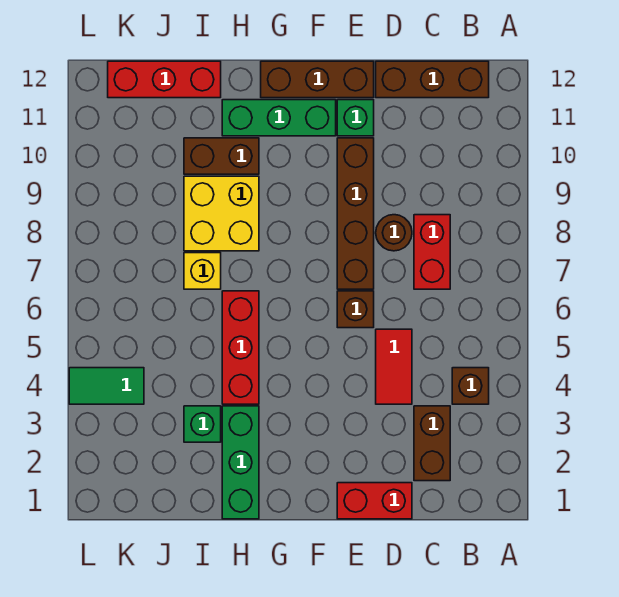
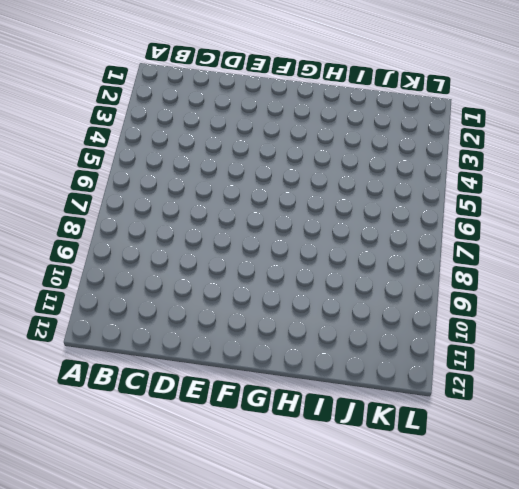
none -> brown brick B4 level 1
none -> brown brick B12:D12 level 1
none -> brown brick C2:C3 level 1

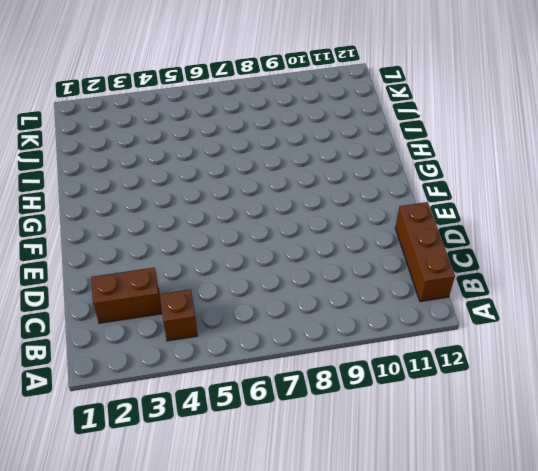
none -> red brick C7:C8 level 1
none -> red brick D1:E1 level 1
none -> red tile D4:D5 level 1

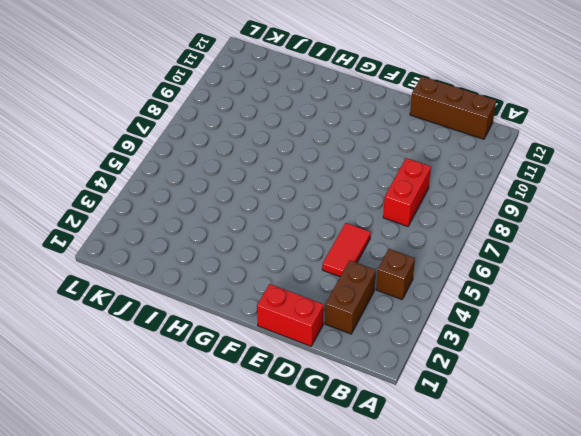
none -> brown round brick D8 level 1
none -> brown brick E6 level 1
none -> brown brick E7:E10 level 1

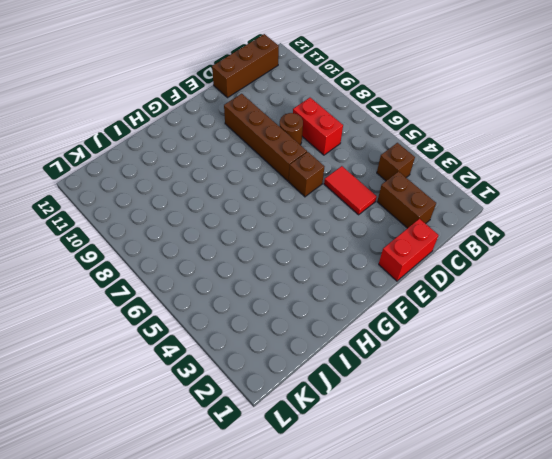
none -> green brick E11 level 1
none -> brown brick E12:G12 level 1
none -> green brick F11:H11 level 1

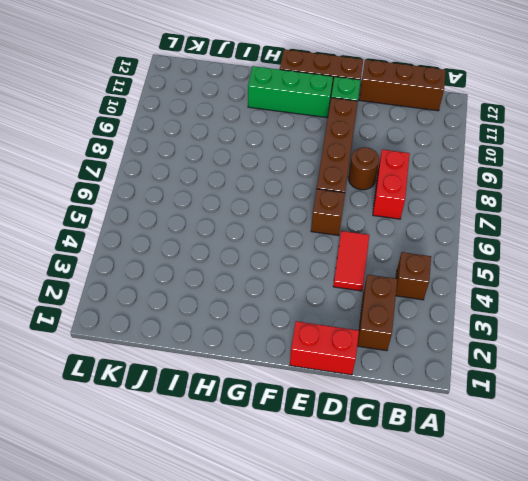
none -> green brick H1:H3 level 1
none -> red brick H4:H6 level 1
none -> yellow brick H8:I9 level 1

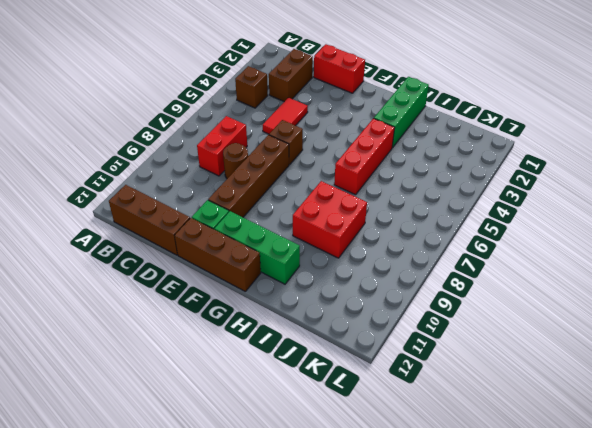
red brick H8:I9 level 1 -> yellow brick H8:I9 level 1
none -> brown brick H10:I10 level 1
none -> green brick I3 level 1
none -> yellow brick I7 level 1

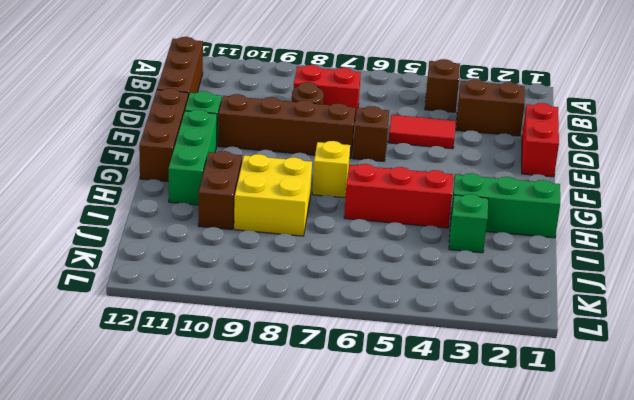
yellow brick G7 level 1 -> yellow brick I7 level 1
none -> red brick I12:K12 level 1
none -> green tile K4:L4 level 1

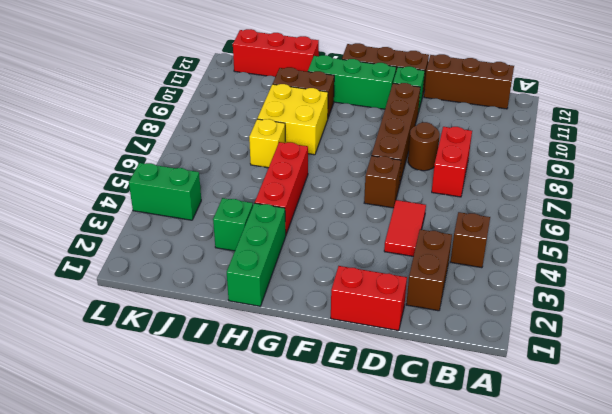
green brick K4:L4 level 1 -> green tile K4:L4 level 1

